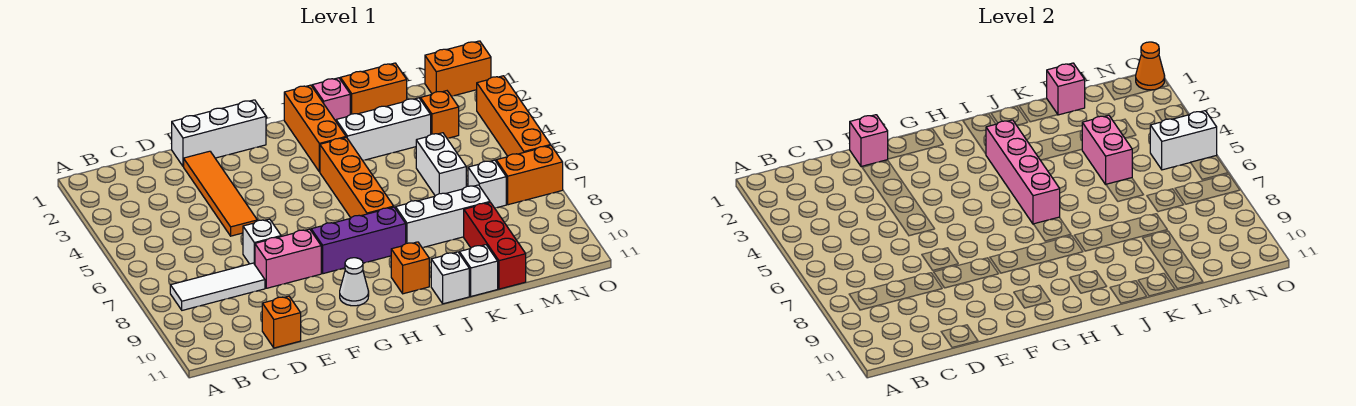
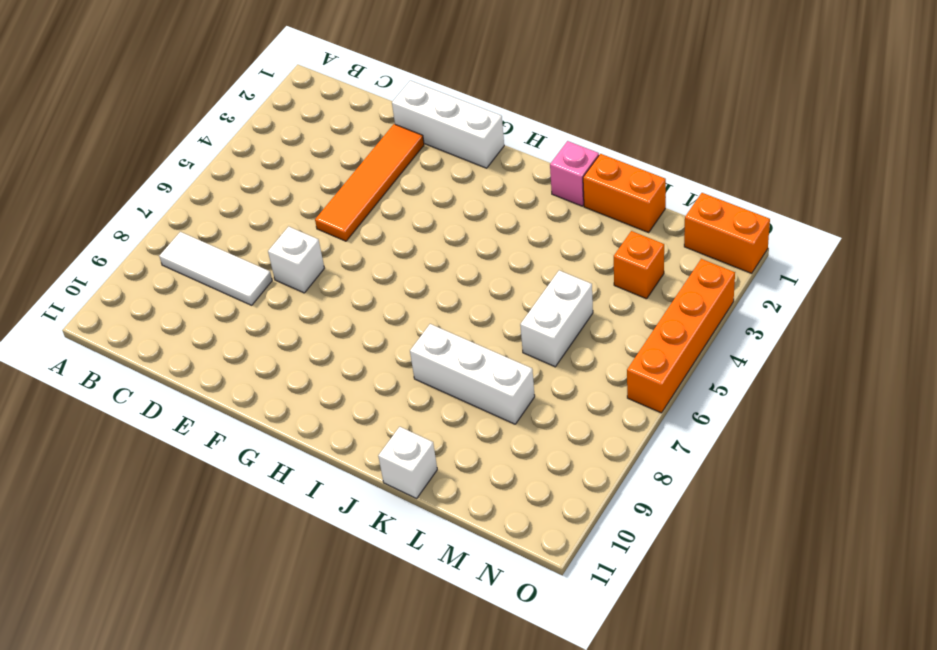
none -> orange brick D11 level 1
none -> pink brick E8:F8 level 1
none -> purple brick G8:I8 level 1
none -> white cone G10 level 1

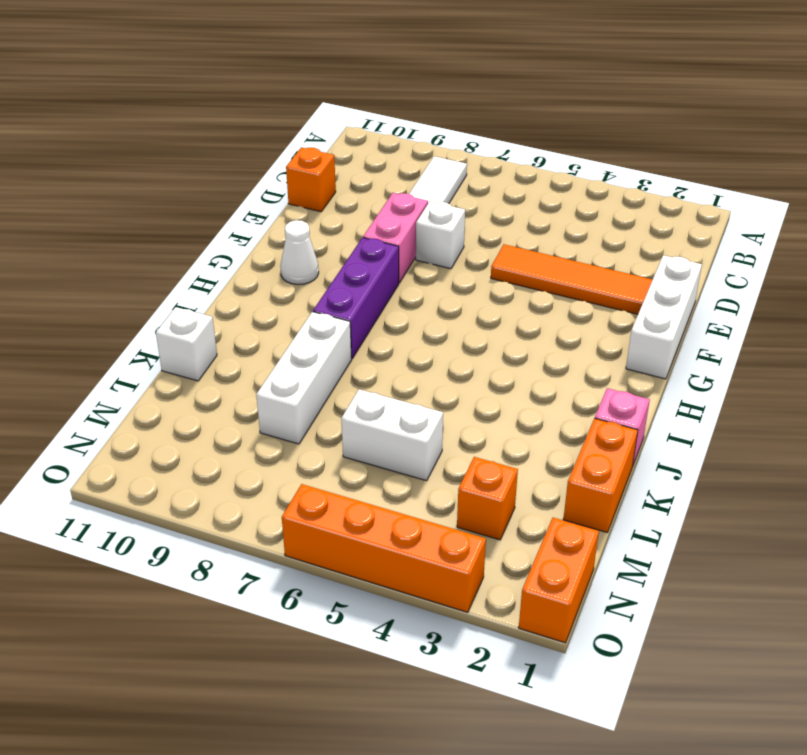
none -> orange brick I1:I3 level 1
none -> orange brick I4:I7 level 1
none -> orange brick I10 level 1
none -> white brick J3:L3 level 1

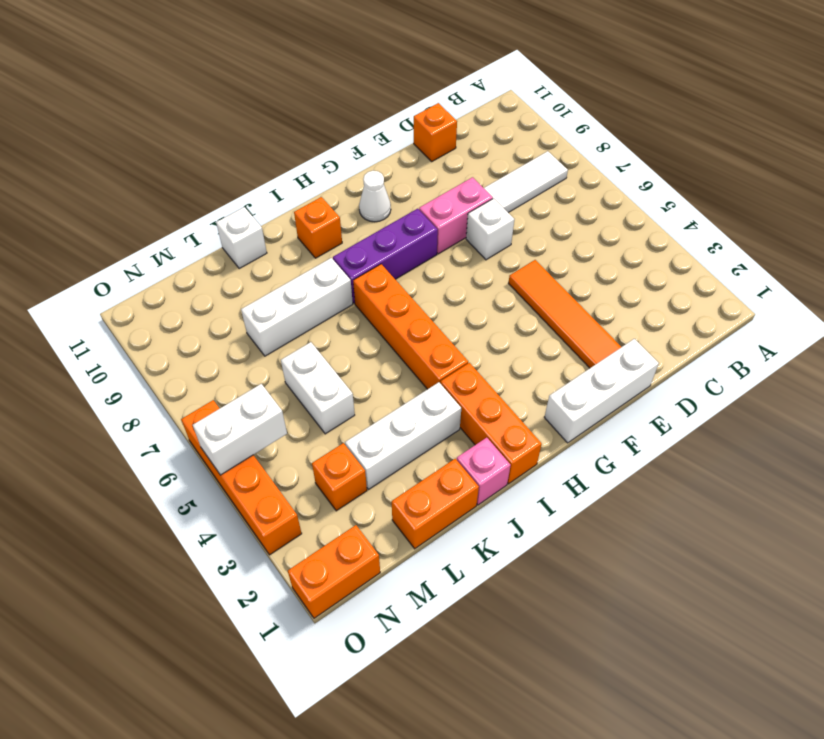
none -> white brick J11 level 1
none -> red brick L9:L11 level 1
none -> white brick M7 level 1
none -> orange brick N7:O7 level 1

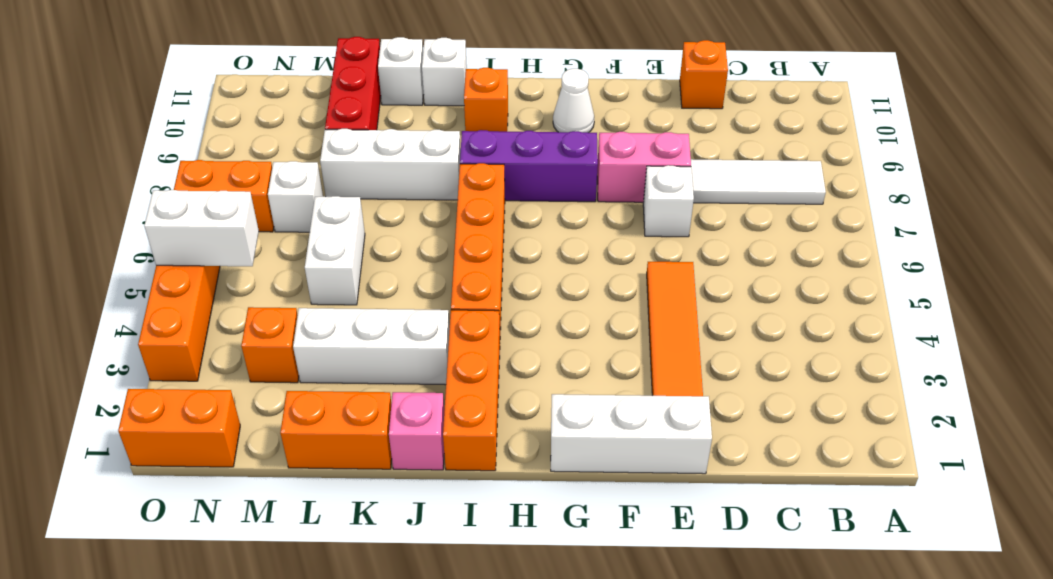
none -> pink brick E1 level 2
none -> pink brick I3:I6 level 2
none -> pink brick L1 level 2
none -> pink brick L4:L5 level 2

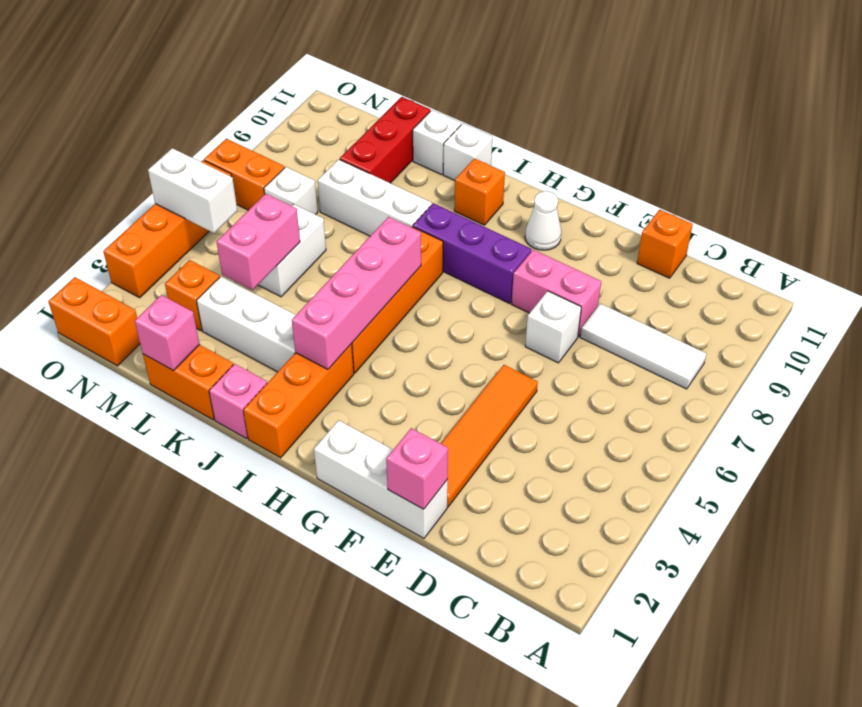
none -> orange cone O1 level 2

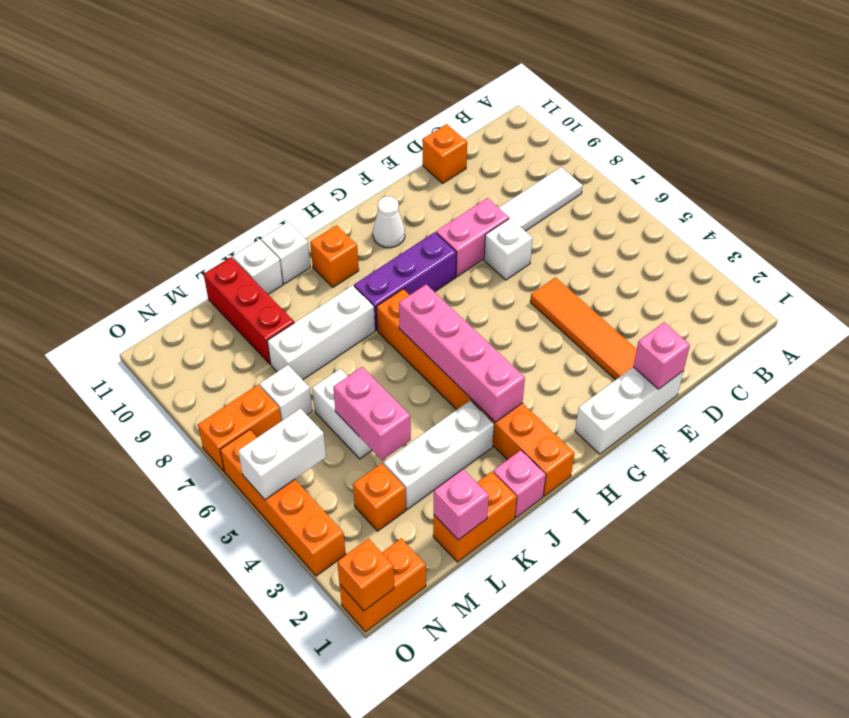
orange brick O1 level 2 -> orange cone O1 level 2

